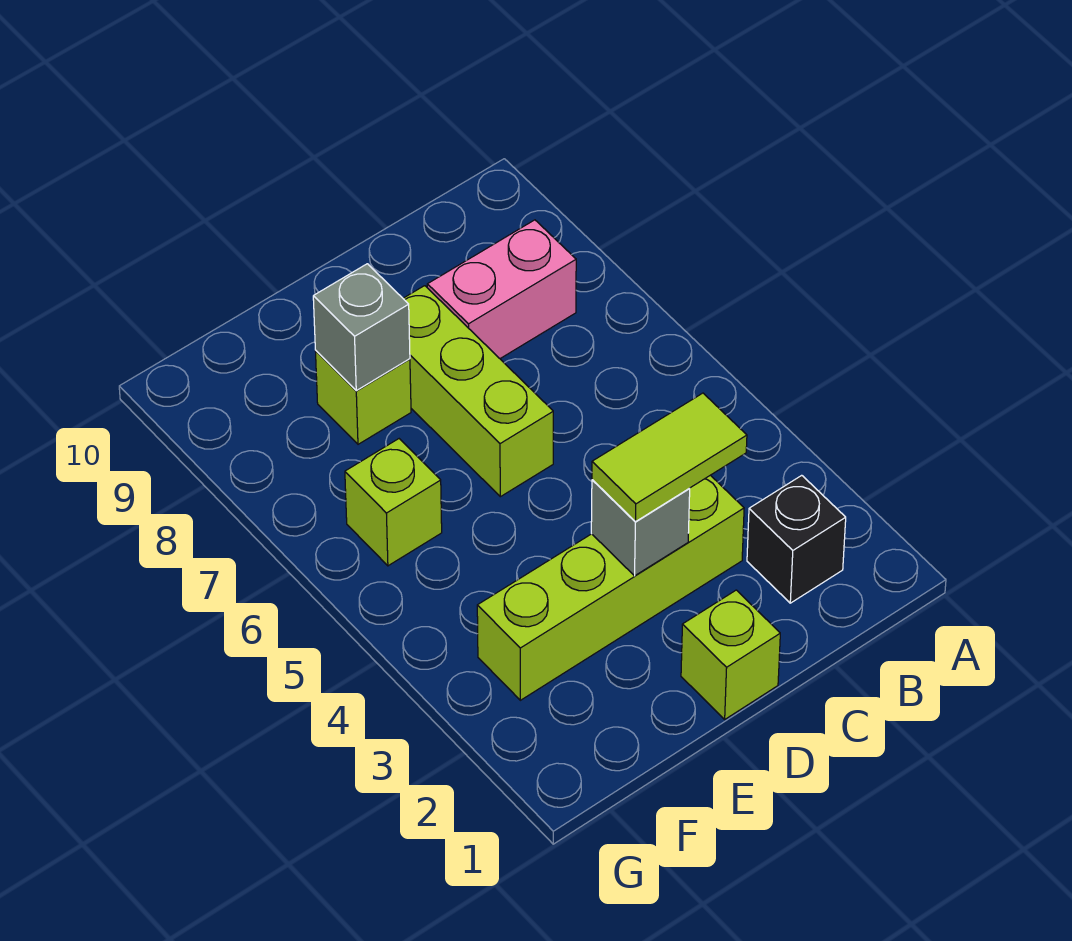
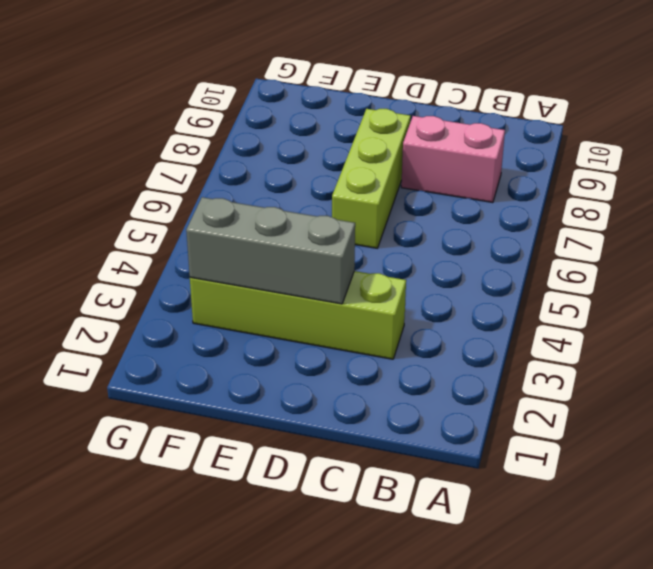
grey brick D3:F3 level 2 -> grey brick D3 level 2
none -> black brick B2 level 1
none -> lime brick D1 level 1

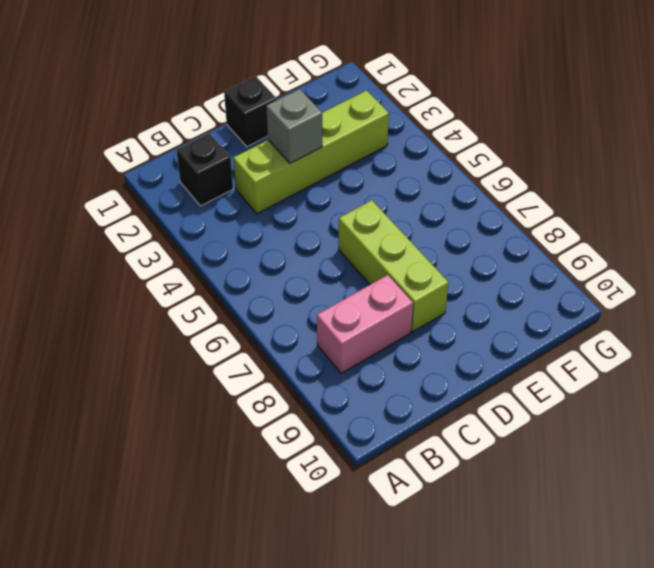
black brick D1 level 1 -> lime brick D1 level 1
none -> lime brick E8 level 1
none -> lime brick F6 level 1

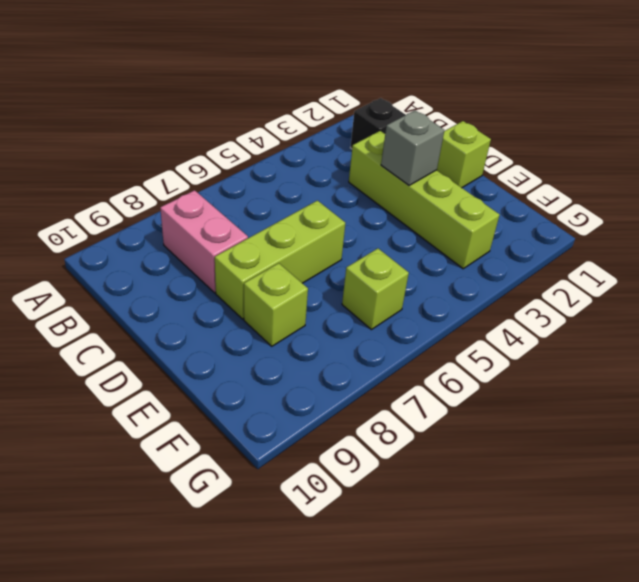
none -> grey brick E8 level 2
none -> lime tile C3:D3 level 3

